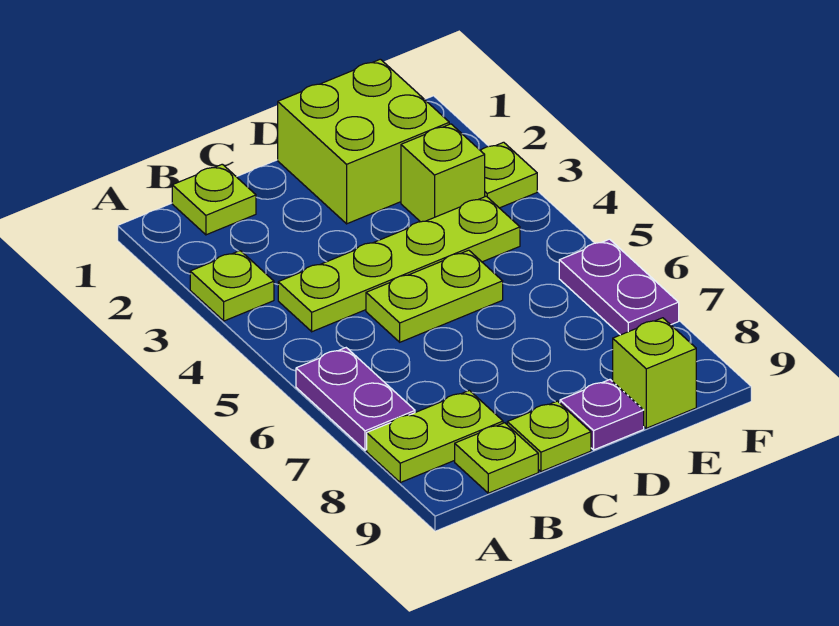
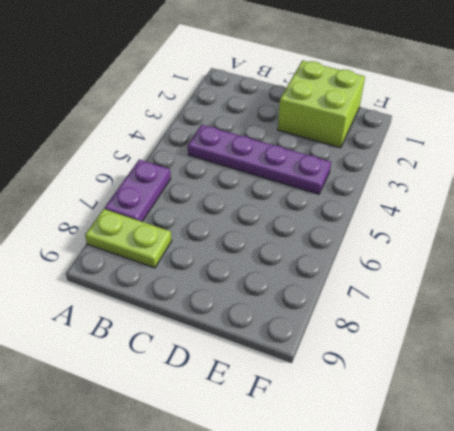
purple plate B4:E4 level 1 -> lime plate B4:E4 level 1
none -> lime plate A3 level 1
none -> lime plate B1 level 1
none -> lime plate B9 level 1

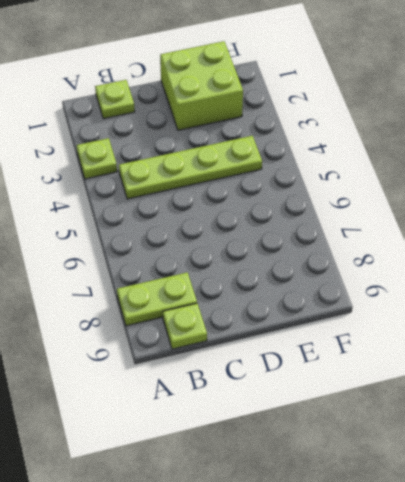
none -> purple plate A6:A7 level 1
none -> lime plate C5:D5 level 1
none -> lime plate C9 level 1

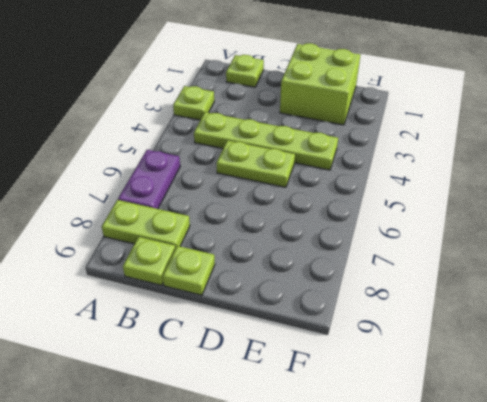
none -> purple plate D9 level 1
none -> lime brick E3 level 1
none -> lime brick E9 level 1

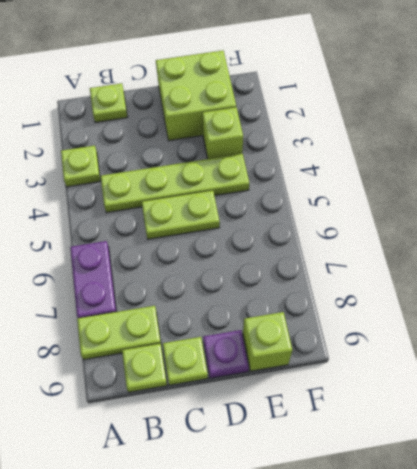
none -> lime plate F3 level 1
none -> purple plate F6:F7 level 1

